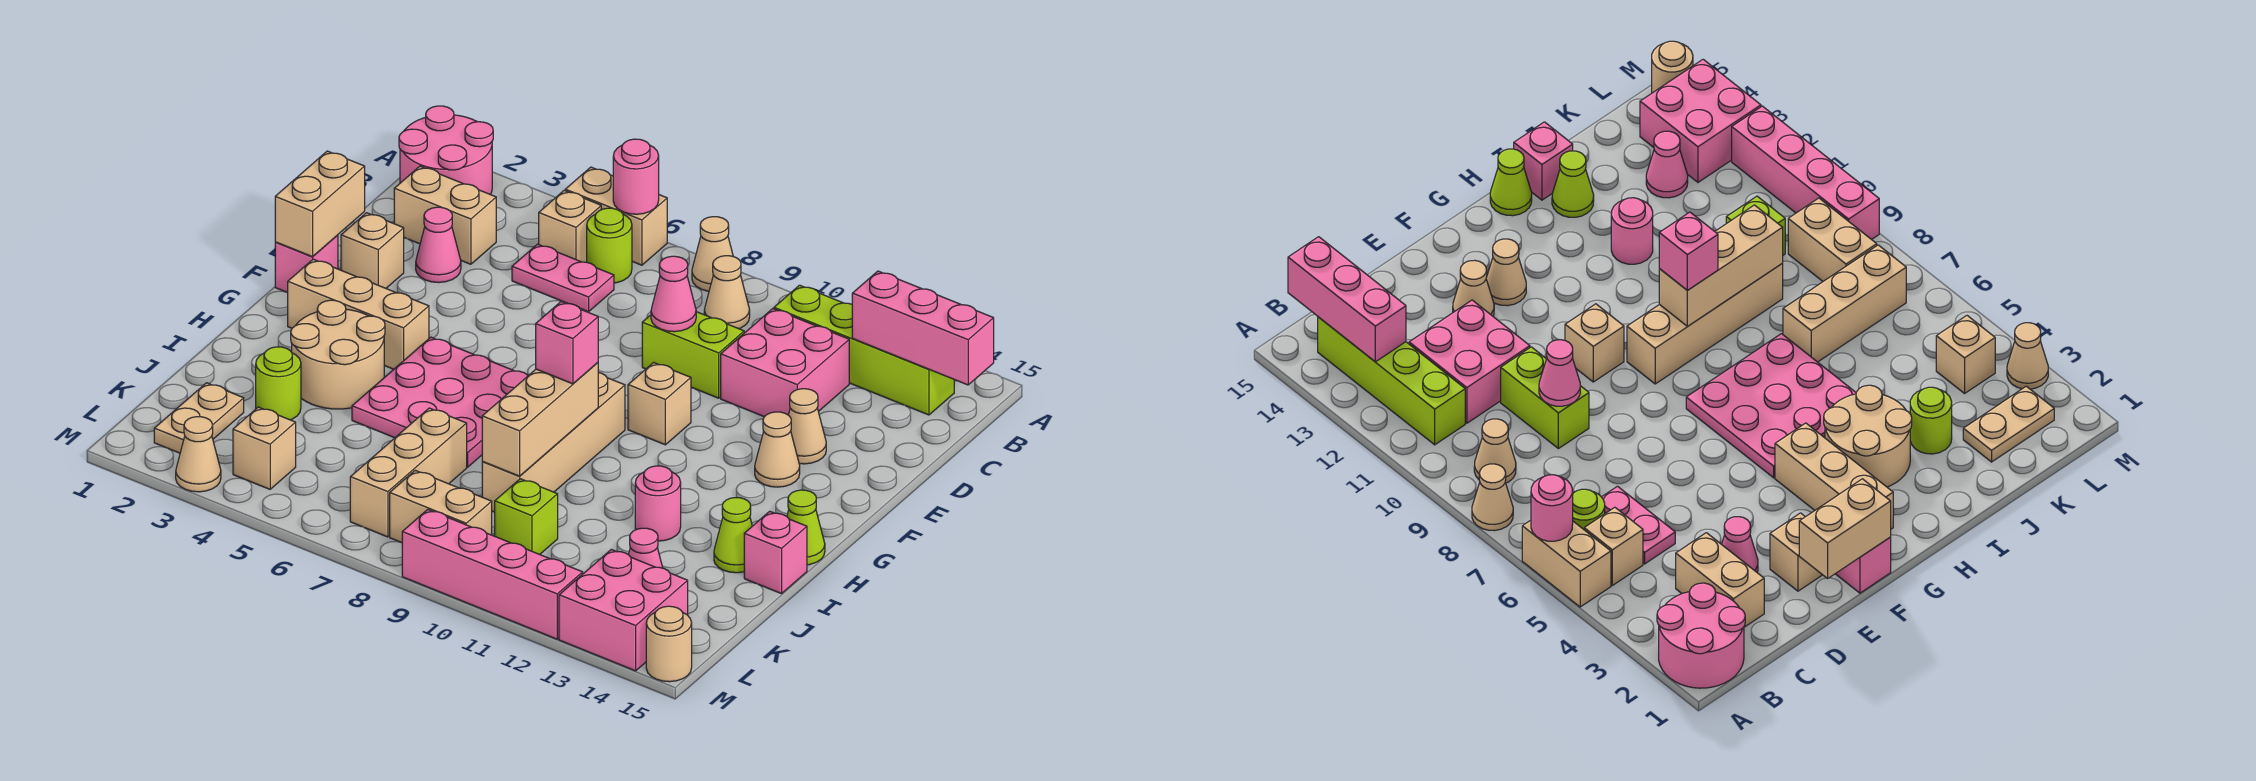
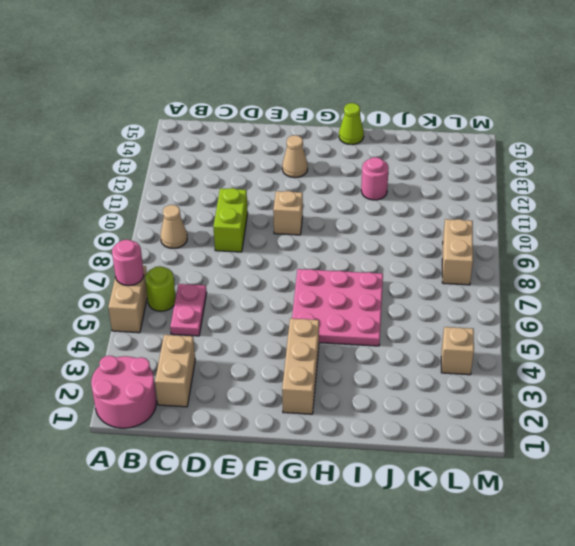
none -> tan cone A8 level 1
none -> tan brick B5 level 1
none -> lime brick B11:B14 level 1
none -> pink brick C11:D12 level 1

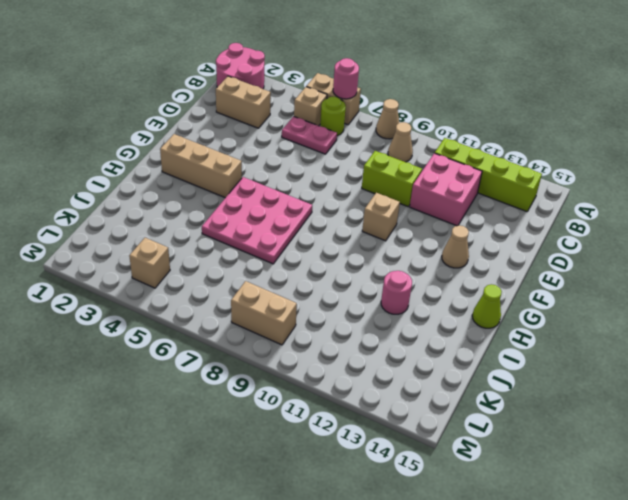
none -> pink cone D3 level 1
none -> tan brick E2 level 1
none -> tan cone E13 level 1
none -> pink brick F1 level 1

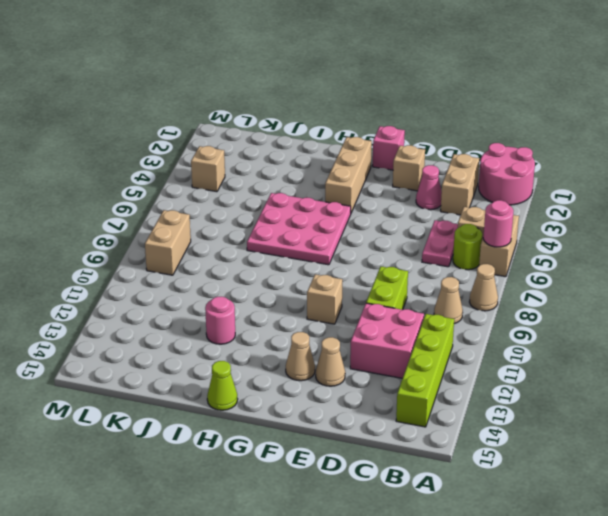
none -> tan brick G9:J9 level 1
none -> tan round brick H3:I4 level 1
none -> lime cone I14 level 1
none -> pink brick I15 level 1

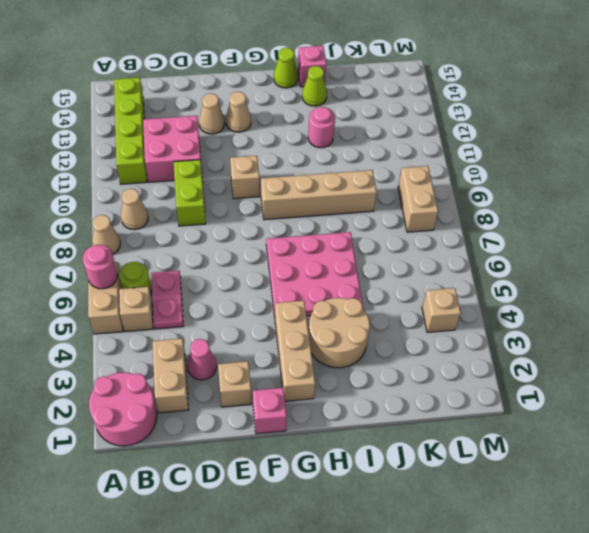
none -> lime round brick J3 level 1
none -> tan brick J7:L7 level 1
none -> tan plate K2:L2 level 1
none -> lime brick K10 level 1

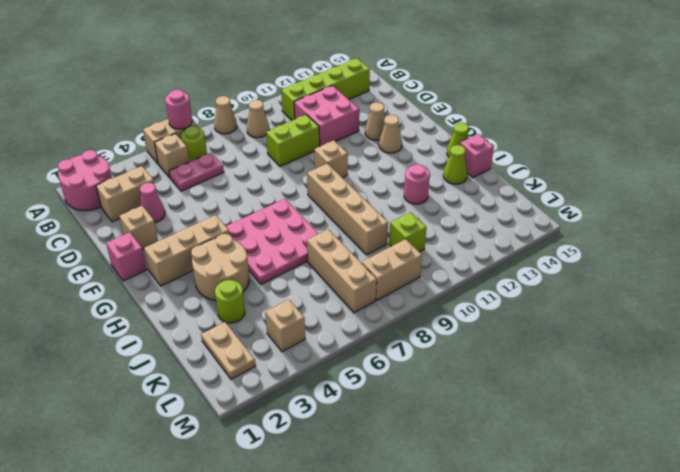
none -> pink cone K13 level 1
none -> pink brick L13:M14 level 1
none -> tan cone M3 level 1
none -> pink brick M9:M12 level 1

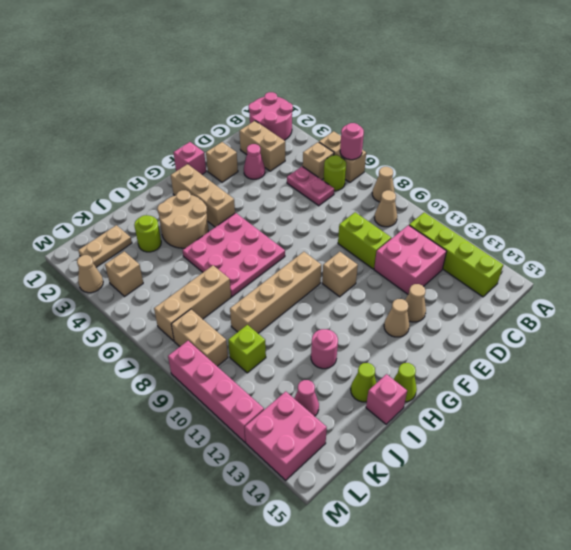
none -> tan round brick M15 level 1
none -> pink brick B13:B15 level 2
none -> pink cone D9 level 2
none -> tan brick E1:F1 level 2

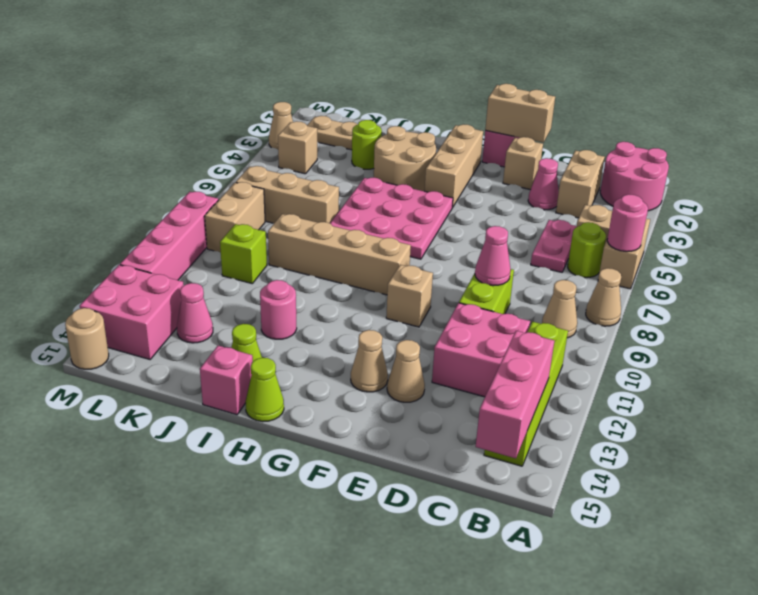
none -> tan brick H9:J9 level 2
none -> pink brick H9 level 3

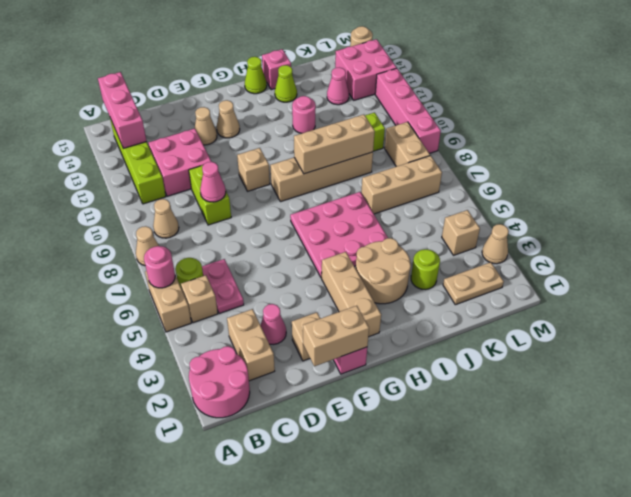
none -> pink brick H9 level 3

